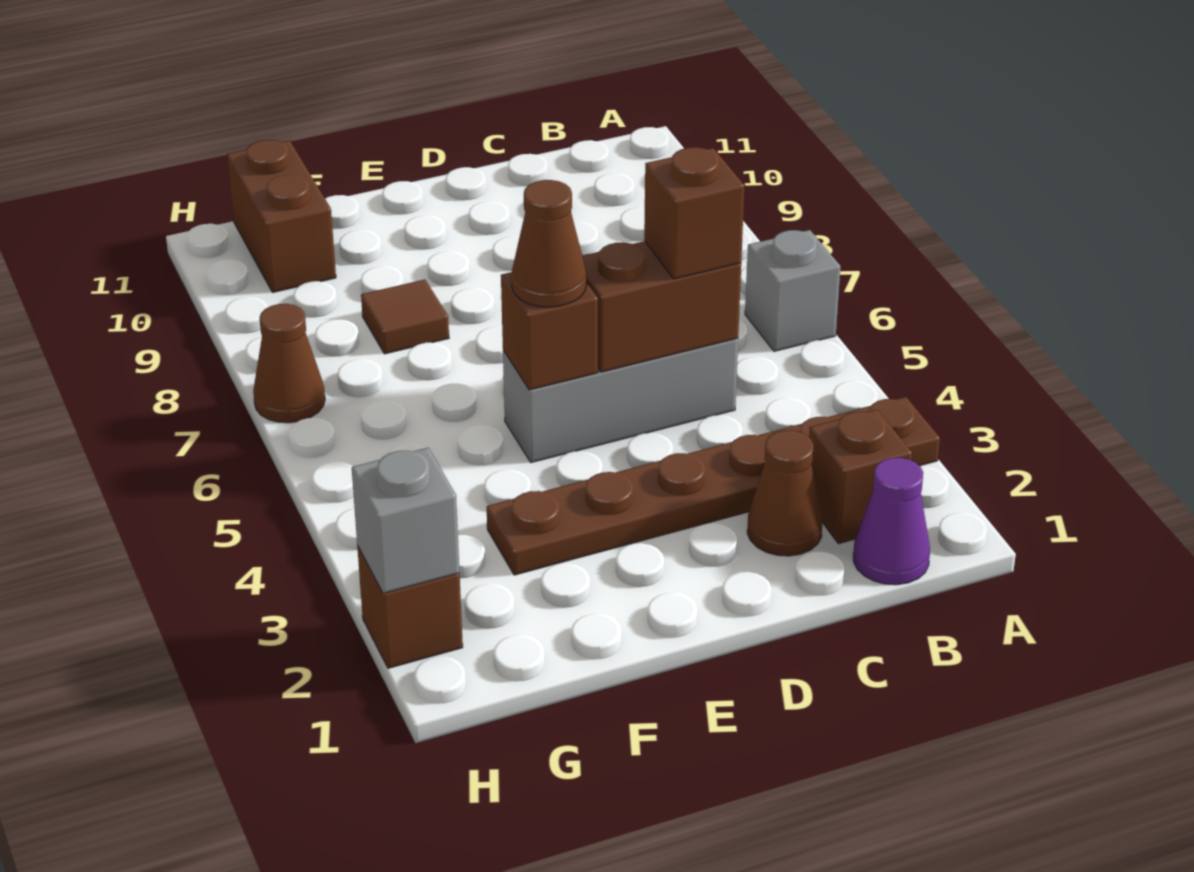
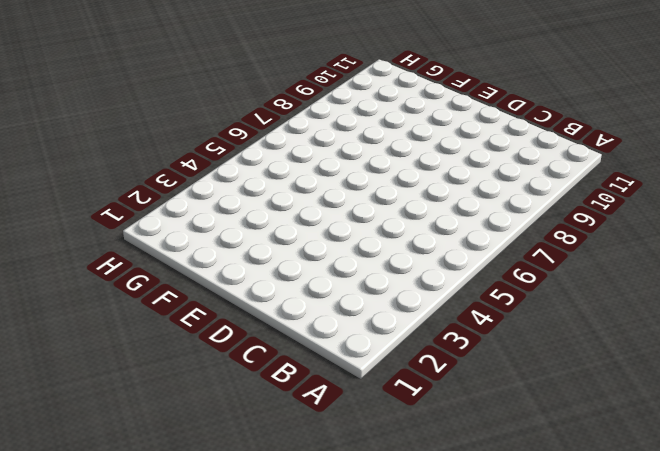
none -> brown plate A3:F3 level 1
none -> grey brick A6 level 1
none -> purple cone B1 level 1

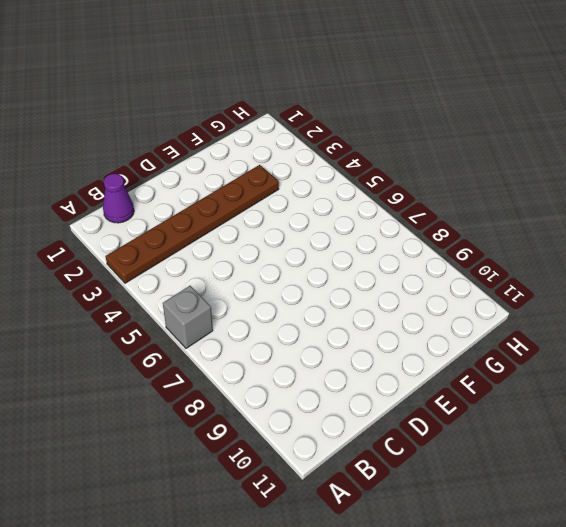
none -> brown brick B2 level 1
none -> brown cone C2 level 1
none -> grey brick C5:E5 level 1

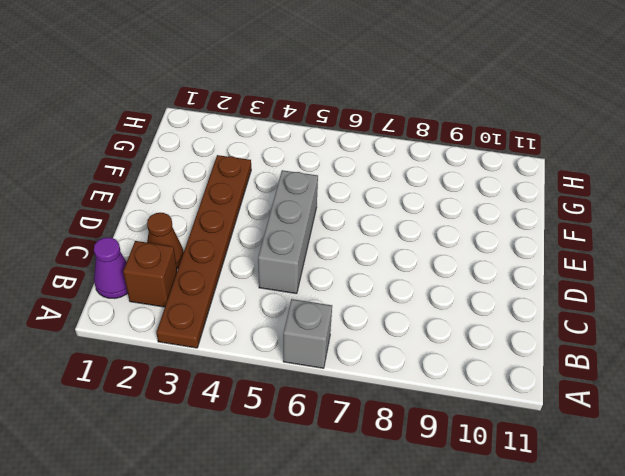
none -> brown tile F8 level 1
none -> brown brick G10:G11 level 1
none -> brown brick H2 level 1

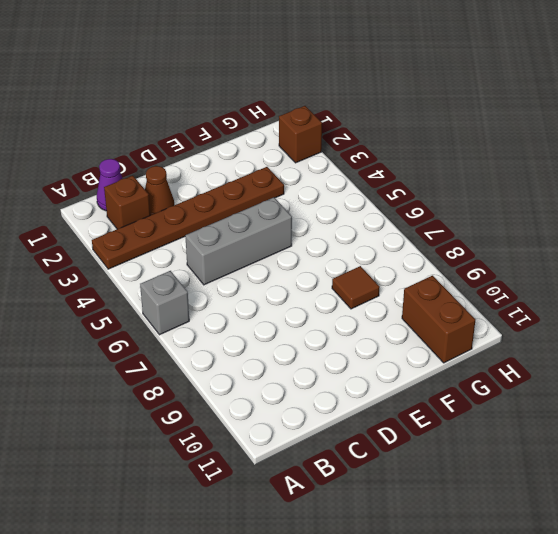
none -> brown cone H7 level 1
none -> brown brick C5:D5 level 2
none -> brown brick E5 level 2

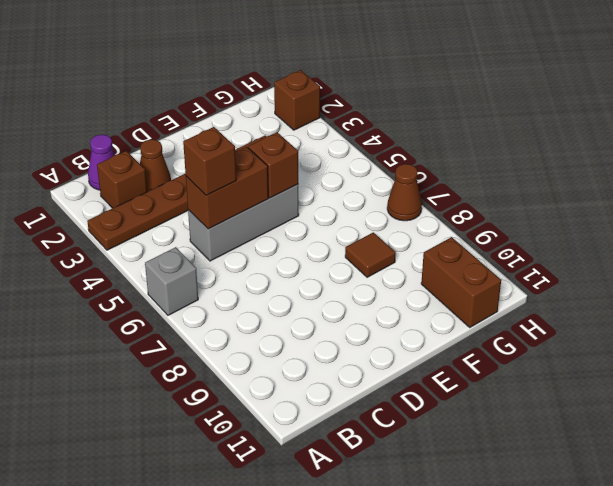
none -> grey brick H2 level 2
none -> brown cone E5 level 3

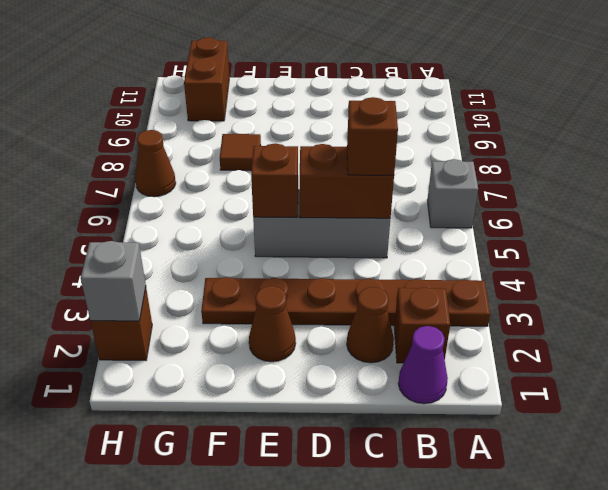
brown cone E2 level 1 -> brown cone E5 level 3

